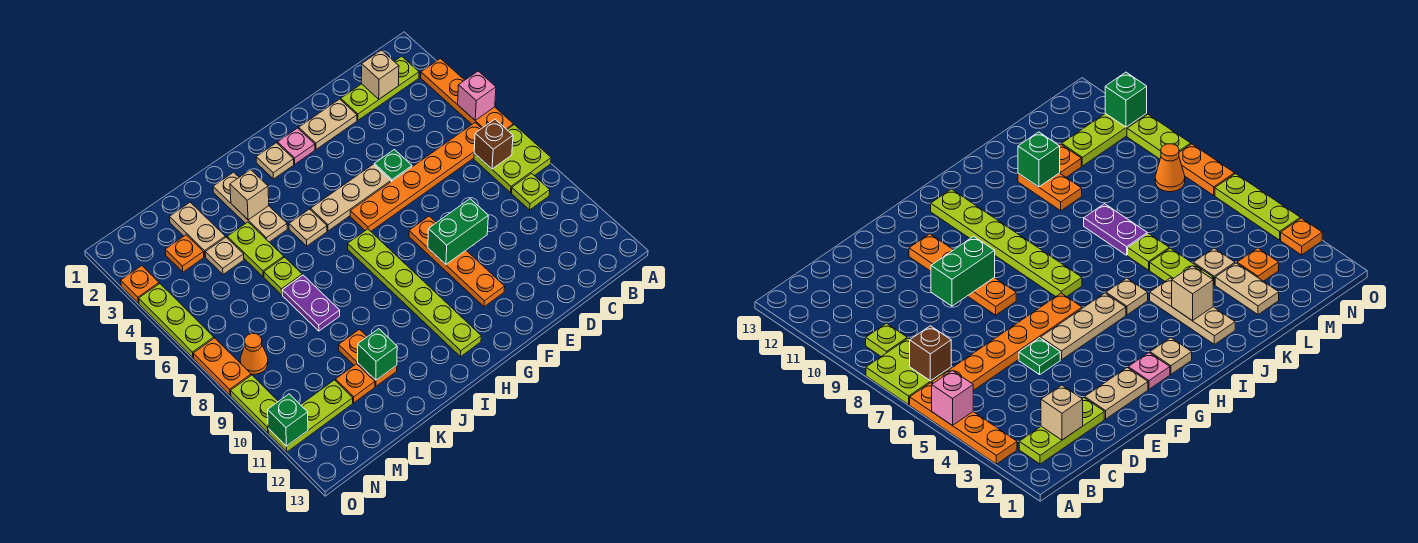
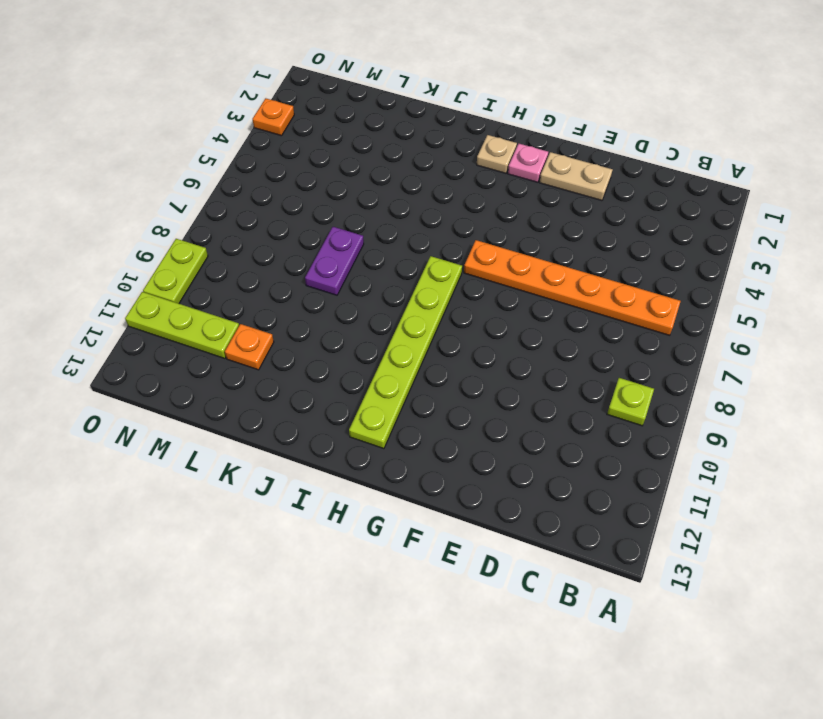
none -> orange plate A3:A6 level 1
none -> lime plate A7:B8 level 1
none -> lime plate B2:D2 level 1
none -> green plate E5 level 1

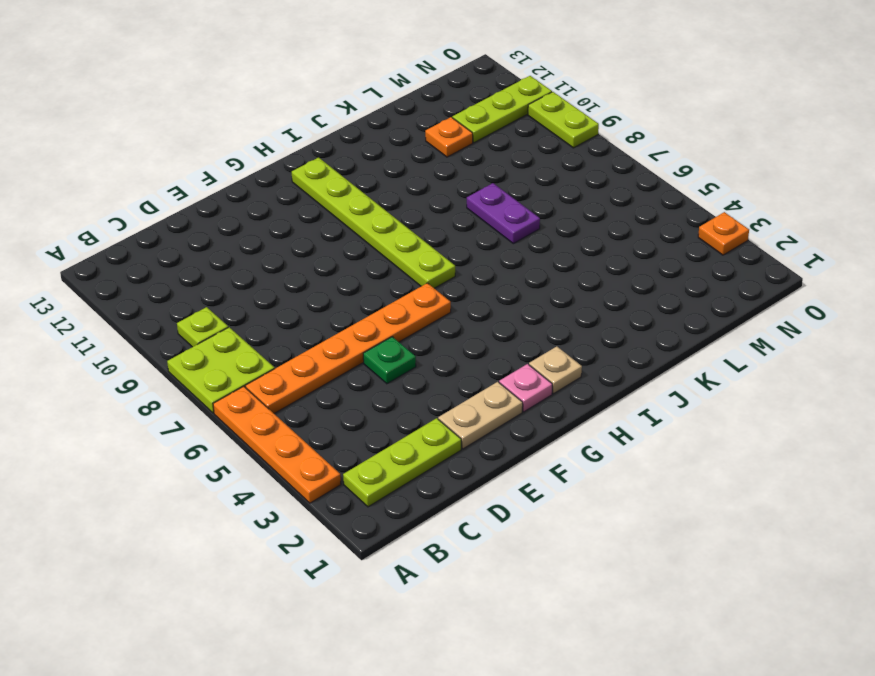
none -> tan plate F5:H5 level 1
none -> orange plate F8:F11 level 1
none -> tan plate I5 level 1
none -> tan plate J2:J4 level 1

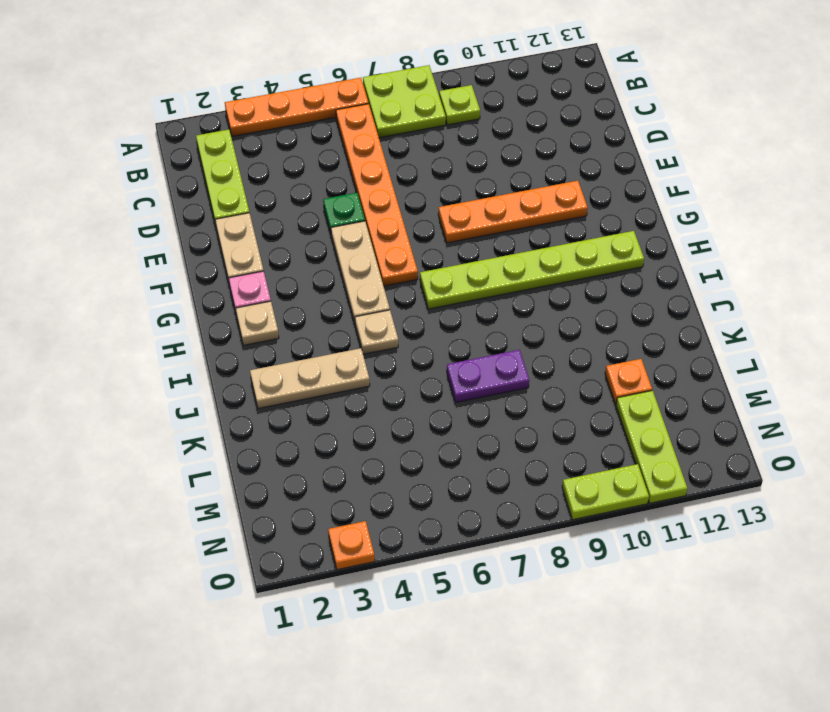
none -> lime plate K4:K5 level 1
none -> lime plate K6 level 1
none -> orange plate K10:K11 level 1
none -> tan plate L2:L3 level 1

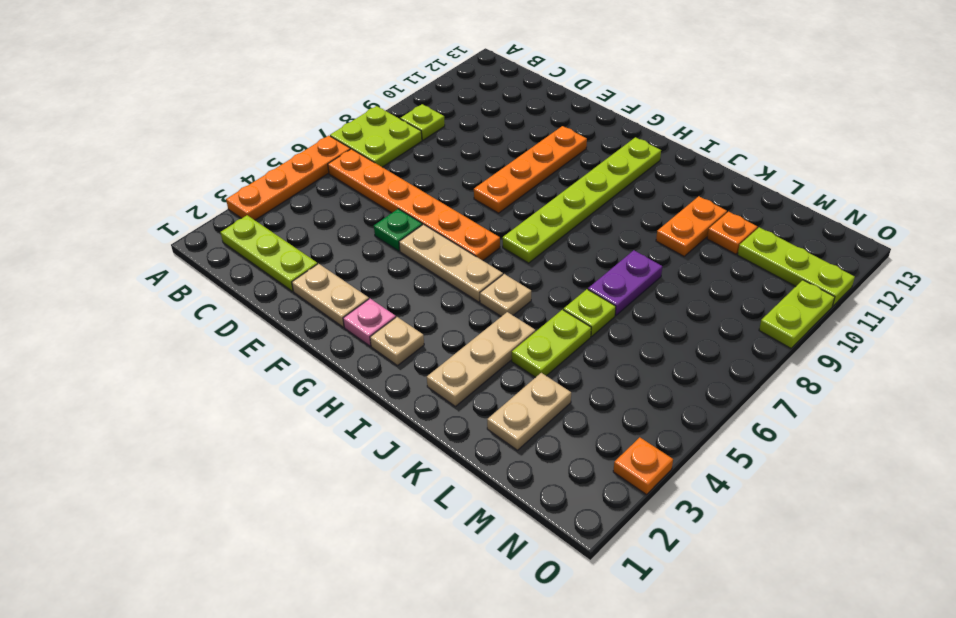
none -> tan plate L4 level 1
none -> orange plate M3 level 1
none -> orange cone N8 level 1
none -> lime plate O4:O6 level 1

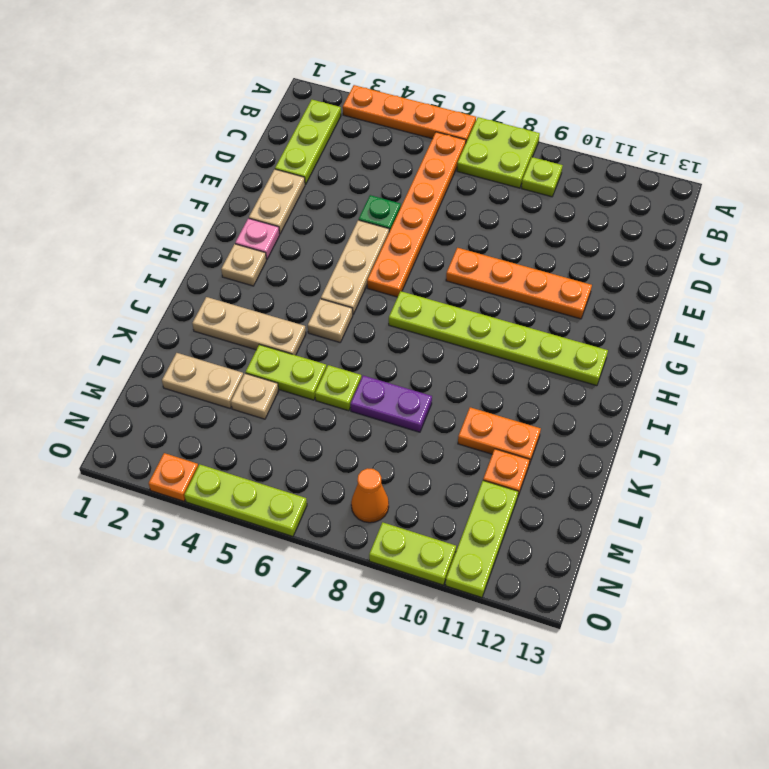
none -> orange plate M3 level 1
none -> orange plate O7:O8 level 1
none -> pink brick A5 level 2
none -> brown brick B7 level 2

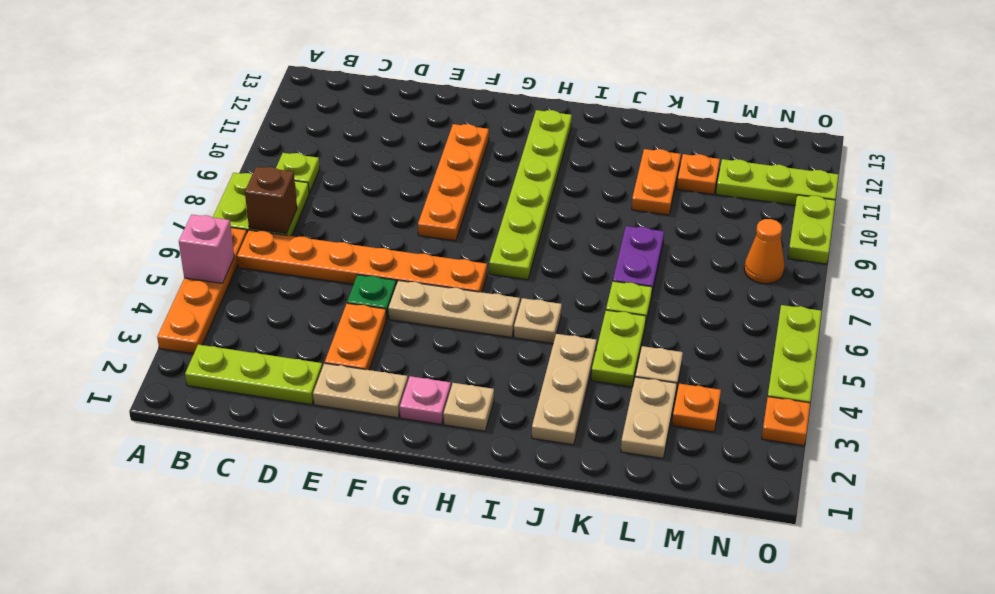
orange plate E3:E4 level 1 -> orange plate O7:O8 level 1
none -> tan brick C2 level 2
none -> green brick E9:F9 level 2
none -> tan brick J3 level 2
none -> green brick K11 level 2

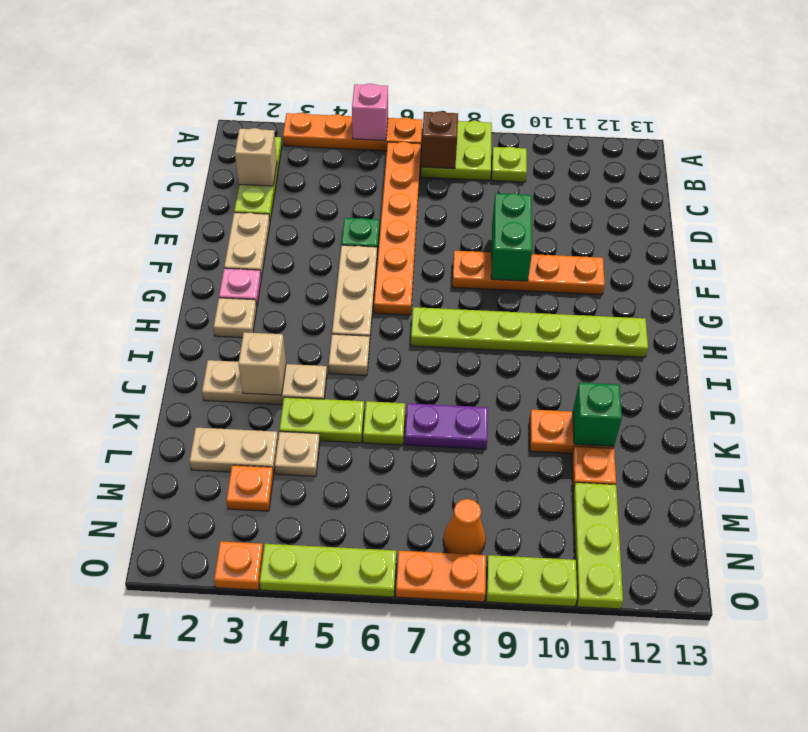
none -> green brick O11 level 2

